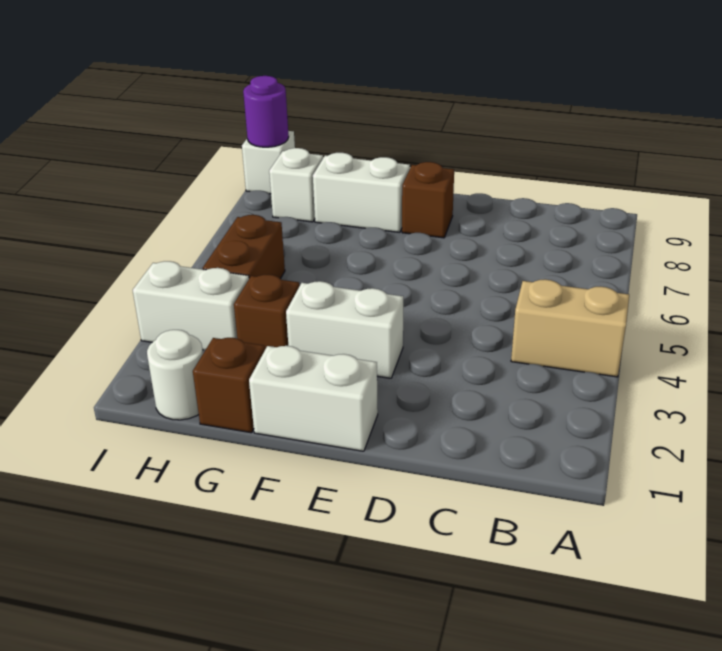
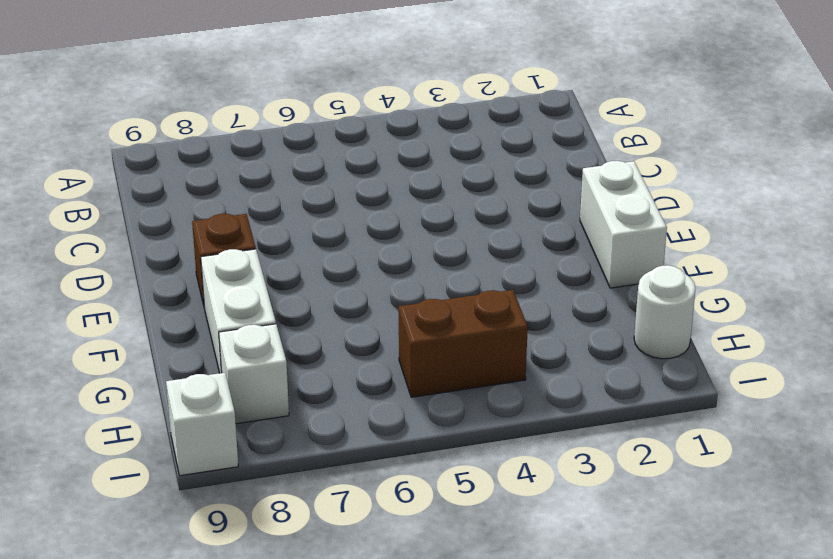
none -> tan brick A4:B4 level 1
none -> white brick E3:F3 level 1
none -> brown brick G1 level 1

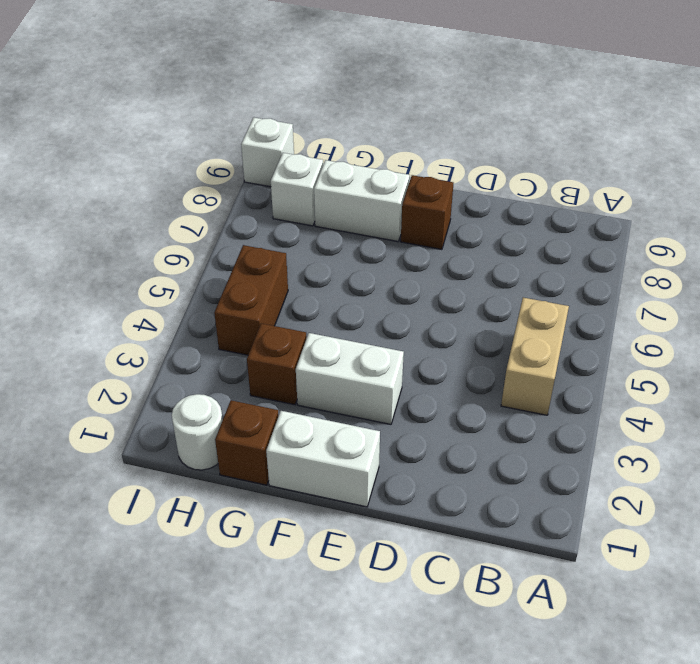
tan brick B4:B5 level 1 -> tan brick A4:B4 level 1
none -> white brick H3:I3 level 1
none -> purple round brick I9 level 2

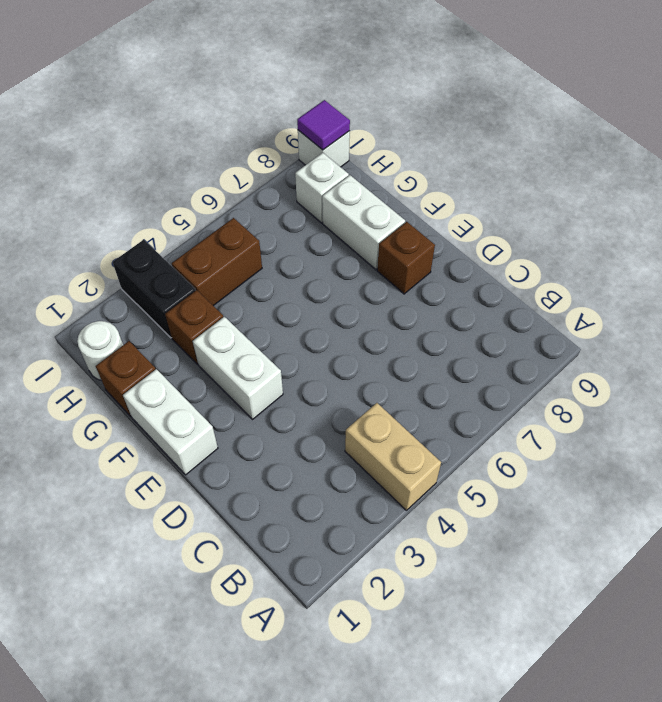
black brick H3:I3 level 1 -> white brick H3:I3 level 1
purple tile I9 level 2 -> purple round brick I9 level 2

